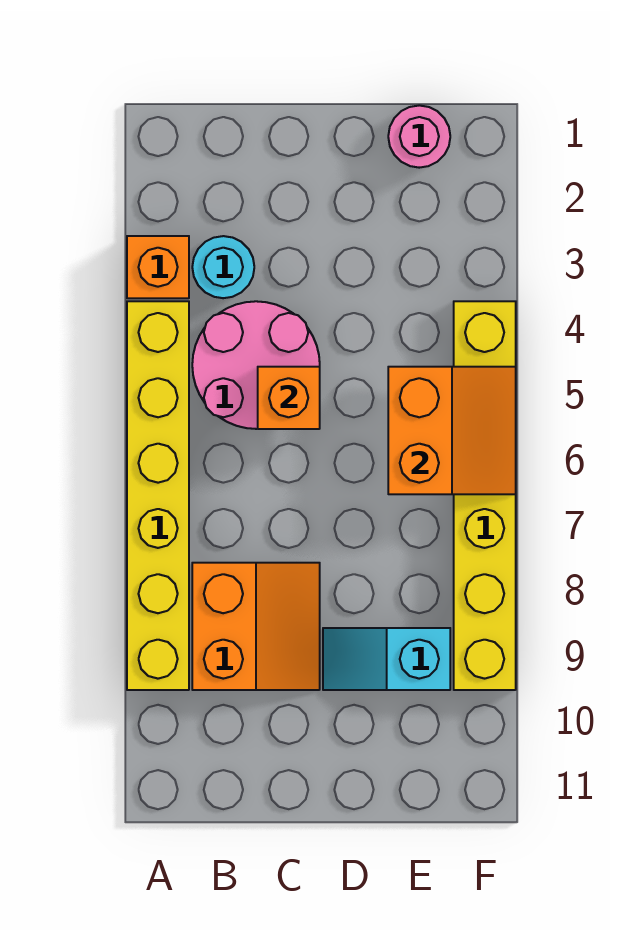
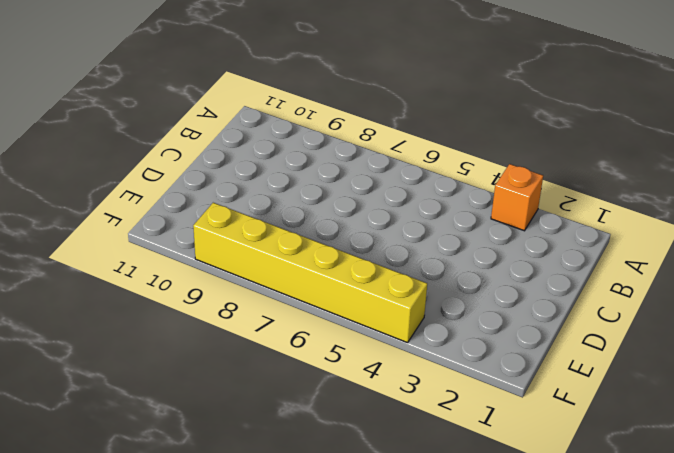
none -> yellow brick A4:A9 level 1
none -> cyan round brick B3 level 1

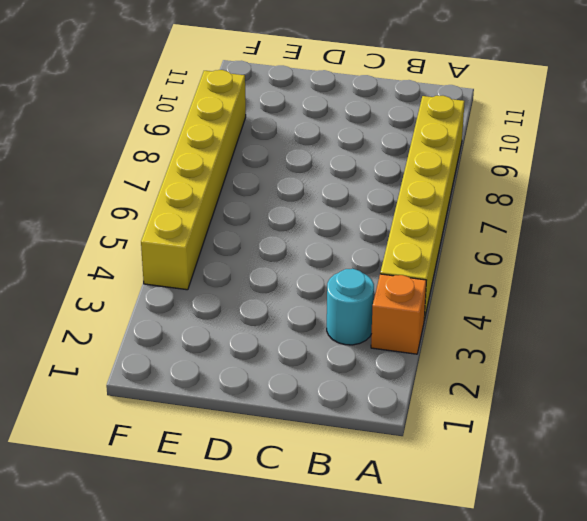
none -> pink round brick B4:C5 level 1
none -> orange slope B8:C9 level 1 top B

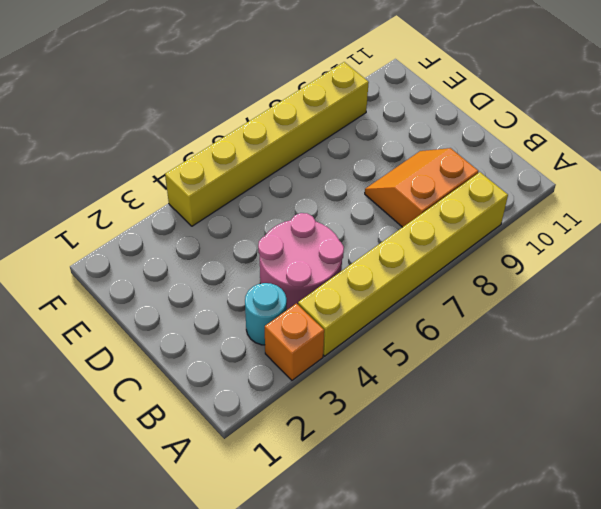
none -> cyan slope D9:E9 level 1 top E
none -> pink round brick E1 level 1

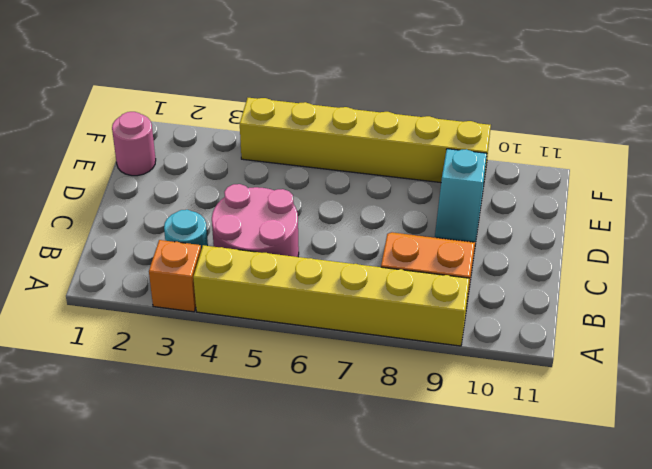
none -> orange brick C5 level 2
none -> orange slope E5:F6 level 2 top E

